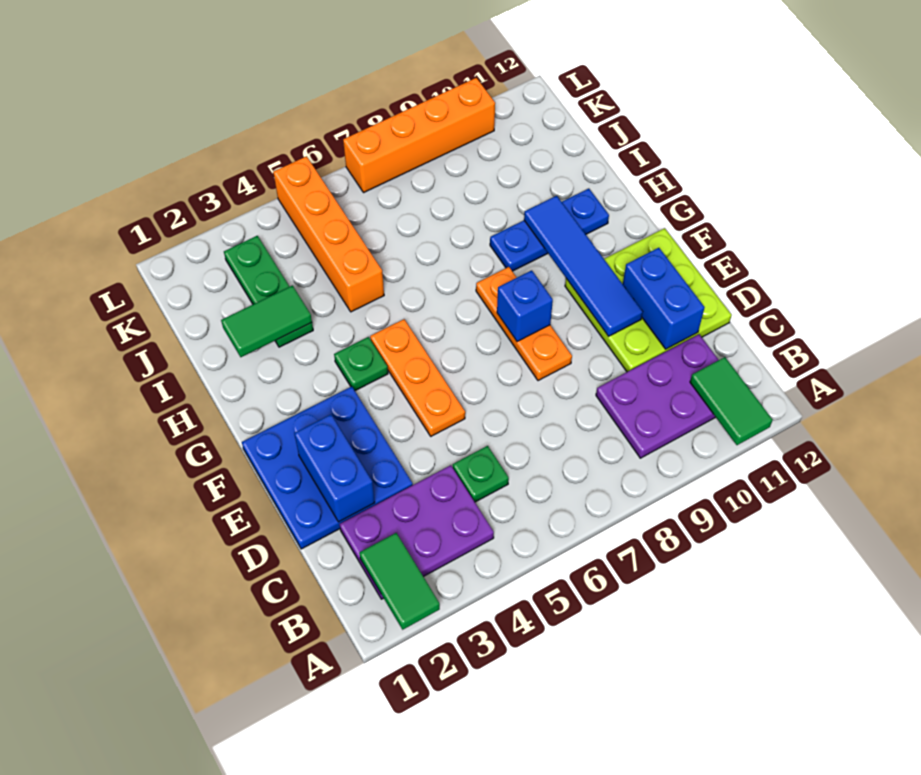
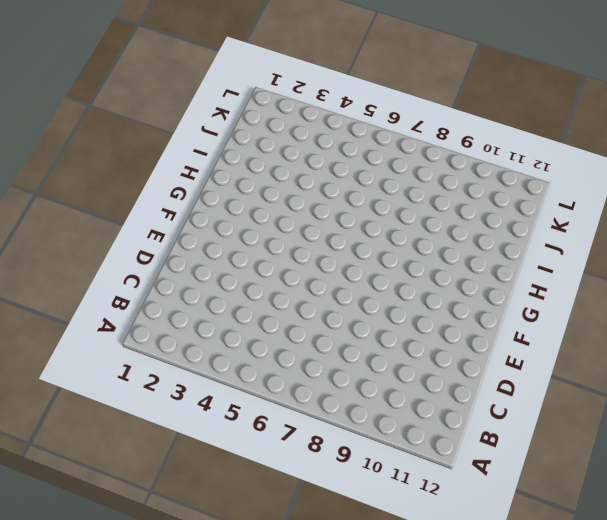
none -> purple plate B2:C4 level 1
none -> purple plate B9:C11 level 1
none -> green plate C5 level 1

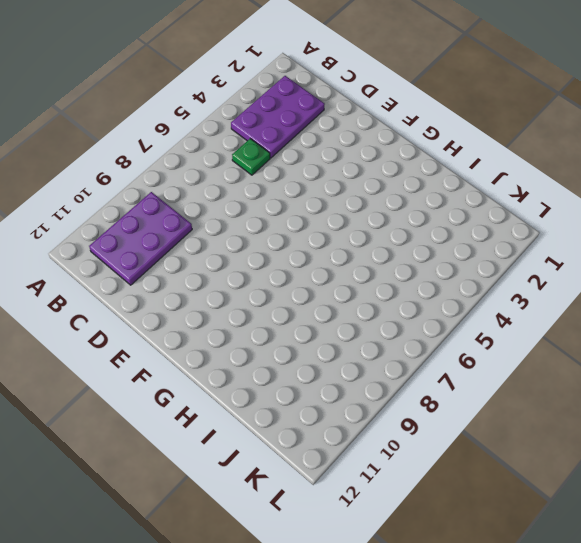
none -> blue plate D1:F3 level 1
none -> lime plate D10:F12 level 1
none -> orange plate E5:G5 level 1

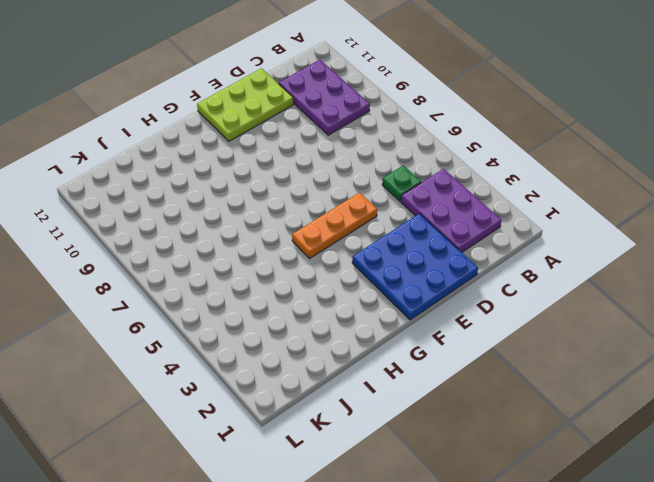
lime plate D11:F12 level 1 -> lime plate D10:F12 level 1
none -> orange plate E8:G8 level 1
none -> green plate G4 level 1
none -> blue plate H9:H11 level 1

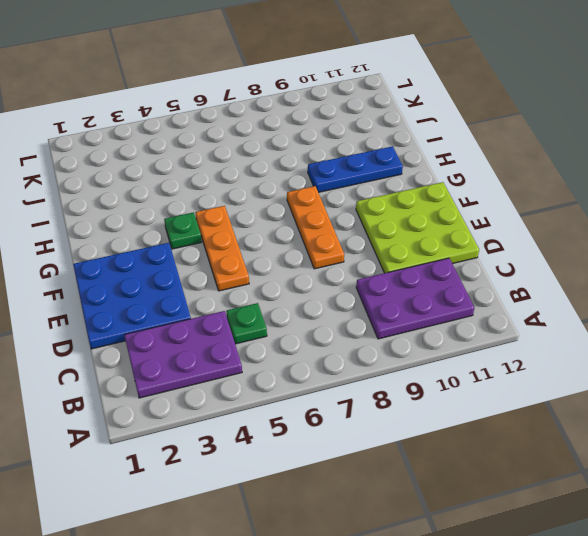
none -> green plate I3:K3 level 1
none -> orange brick I5:L5 level 1
none -> orange brick L7:L10 level 1

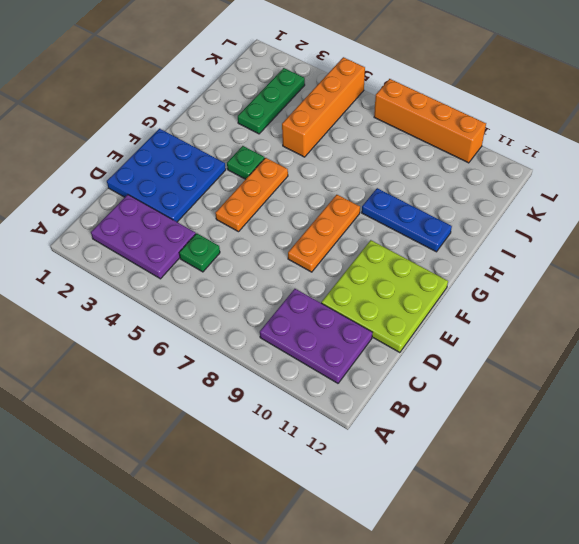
none -> green tile A2:B2 level 2
none -> green tile A11:B11 level 2
none -> blue brick D2:E2 level 2

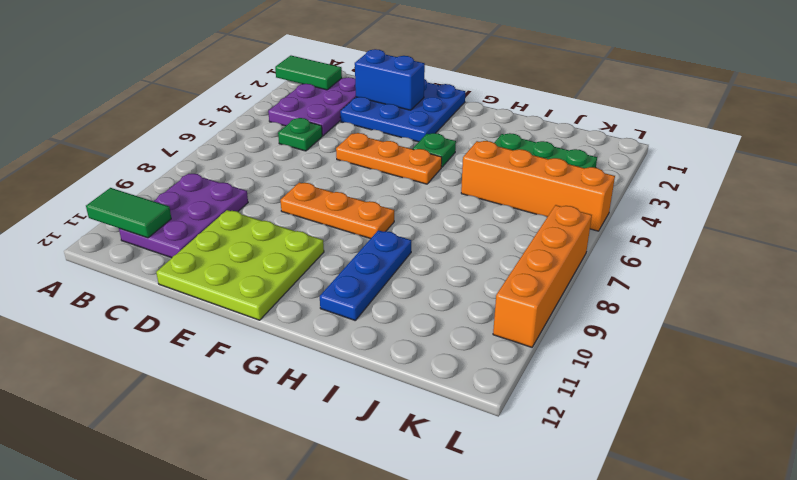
none -> blue brick D11:E11 level 2
none -> blue tile E10:H10 level 2
none -> blue brick F8 level 2

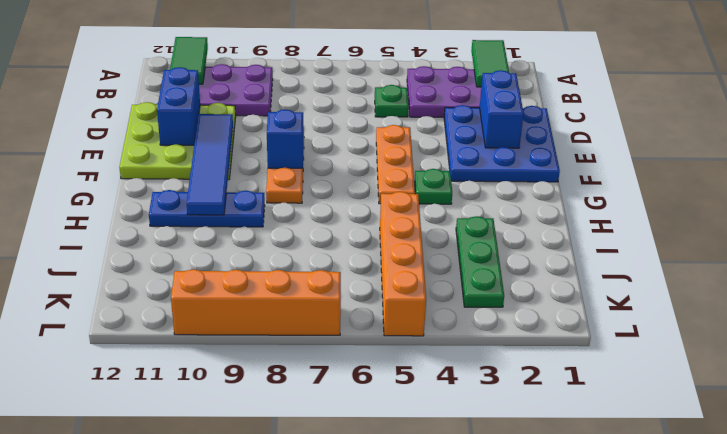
none -> green tile I2:I3 level 2

